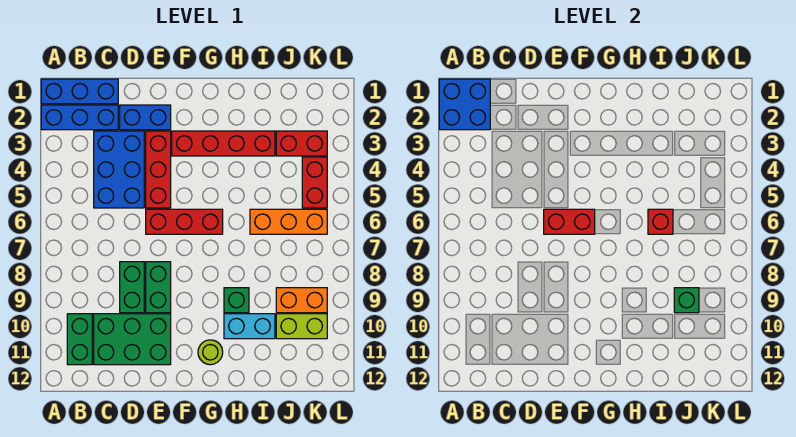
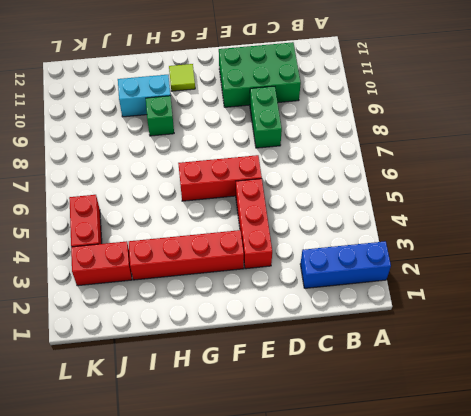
lime tile G11 level 1 -> lime round brick G11 level 1
none -> blue brick A1:C1 level 1
none -> green brick B10:B11 level 1
none -> blue brick C3:D5 level 1

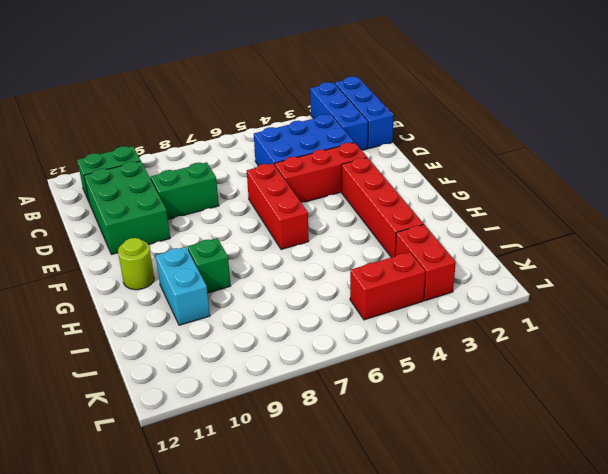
none -> blue brick D2:E2 level 1
none -> green brick E8:E9 level 1
none -> orange brick I6:K6 level 1

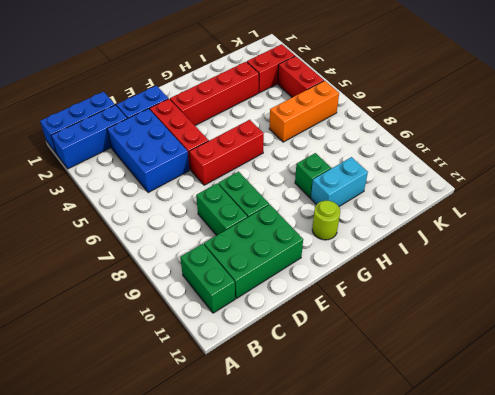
none -> orange brick J9:K9 level 1
none -> lime brick J10:K10 level 1
none -> blue brick A1:B2 level 2

